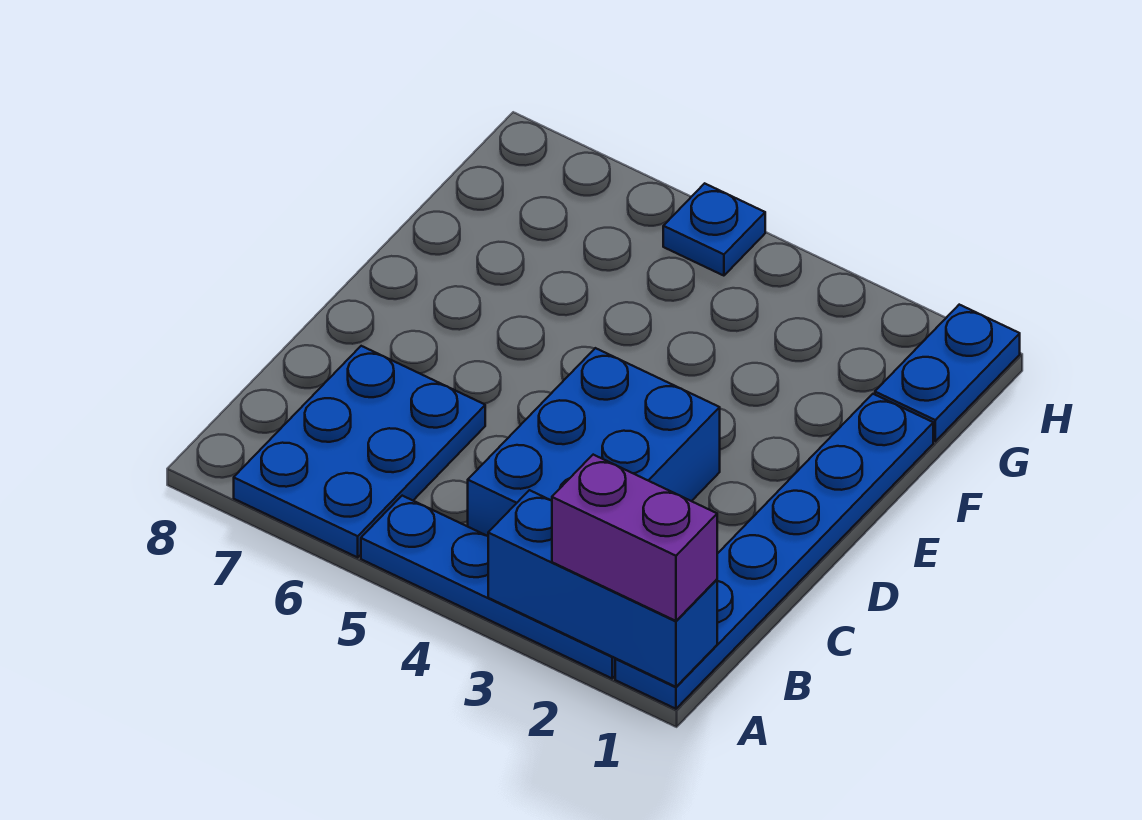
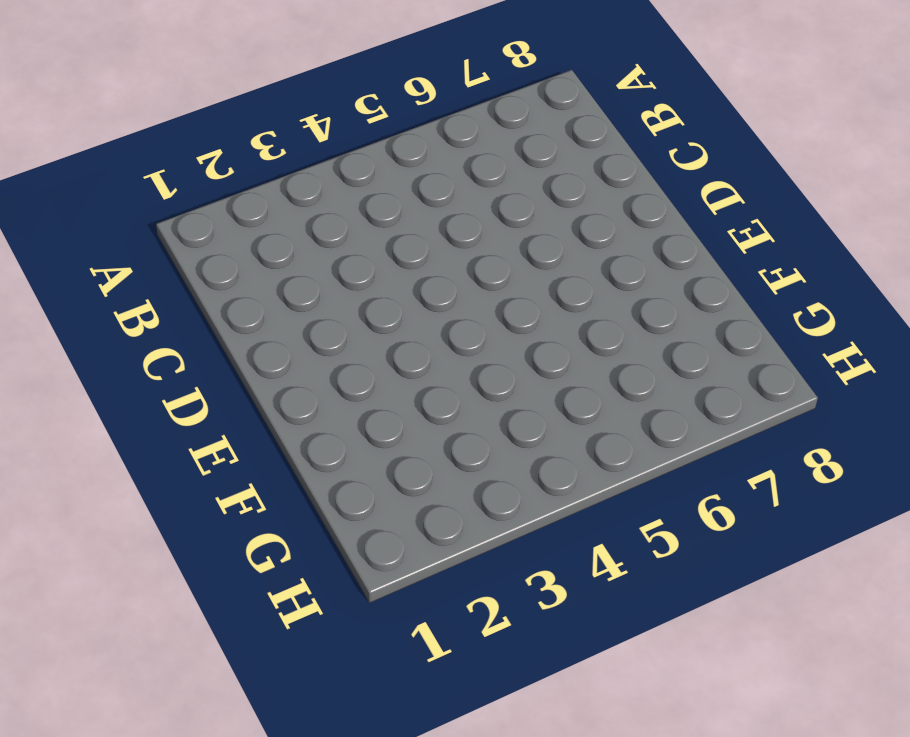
none -> blue plate A1:F1 level 1
none -> blue plate A2:A5 level 1

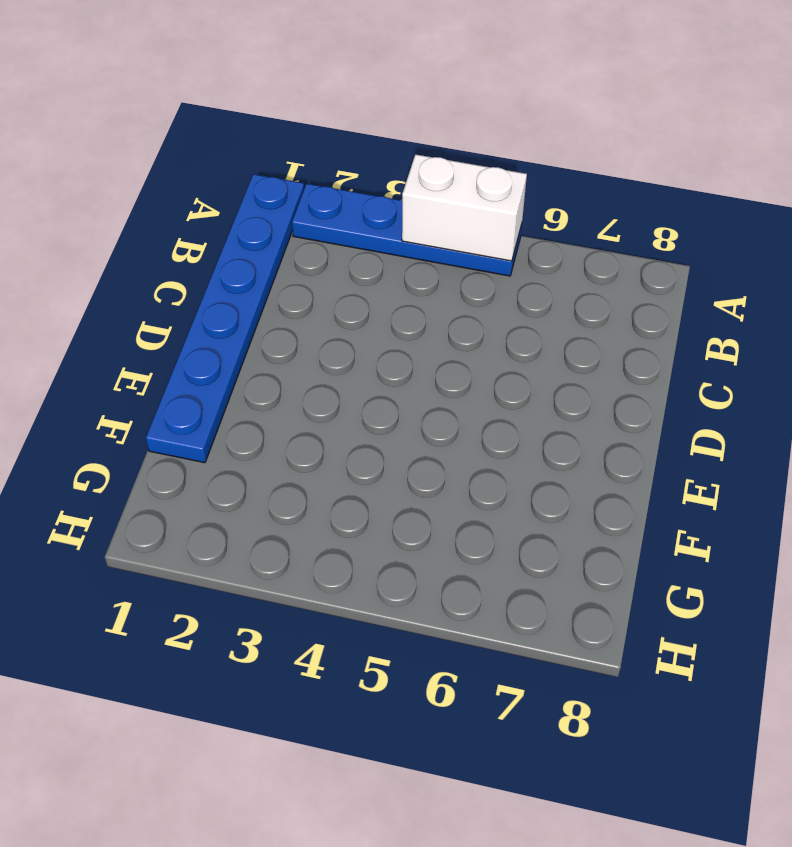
white brick A4:A5 level 2 -> none
none -> blue plate A6:C7 level 1
none -> blue brick B3:D4 level 1

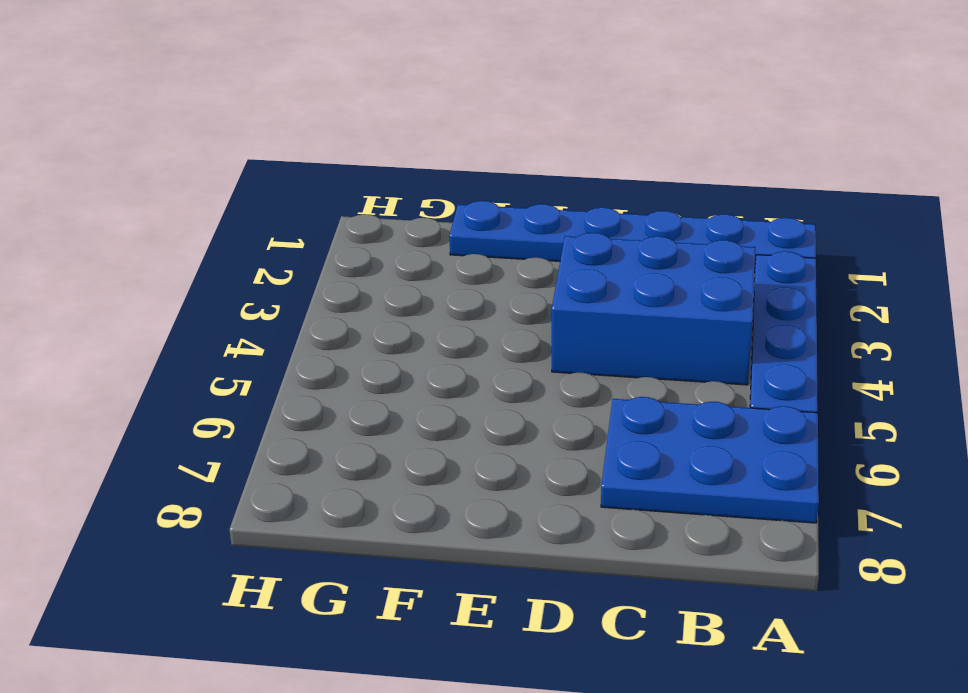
none -> blue plate G1:H1 level 1
none -> blue plate H5 level 1

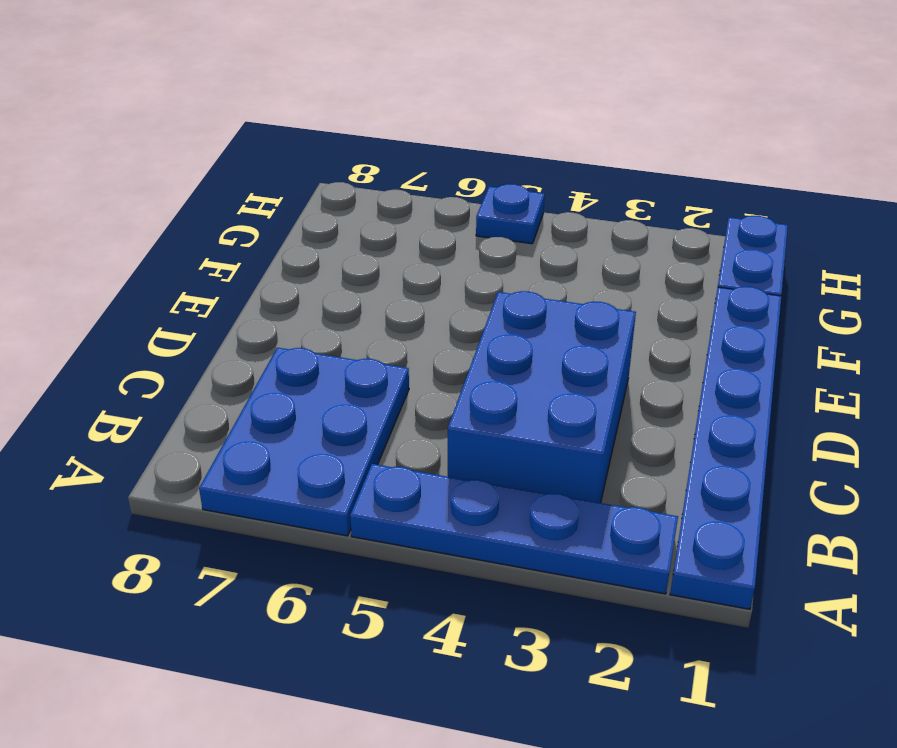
none -> blue brick A1:A3 level 2
none -> purple brick A1:A2 level 3

